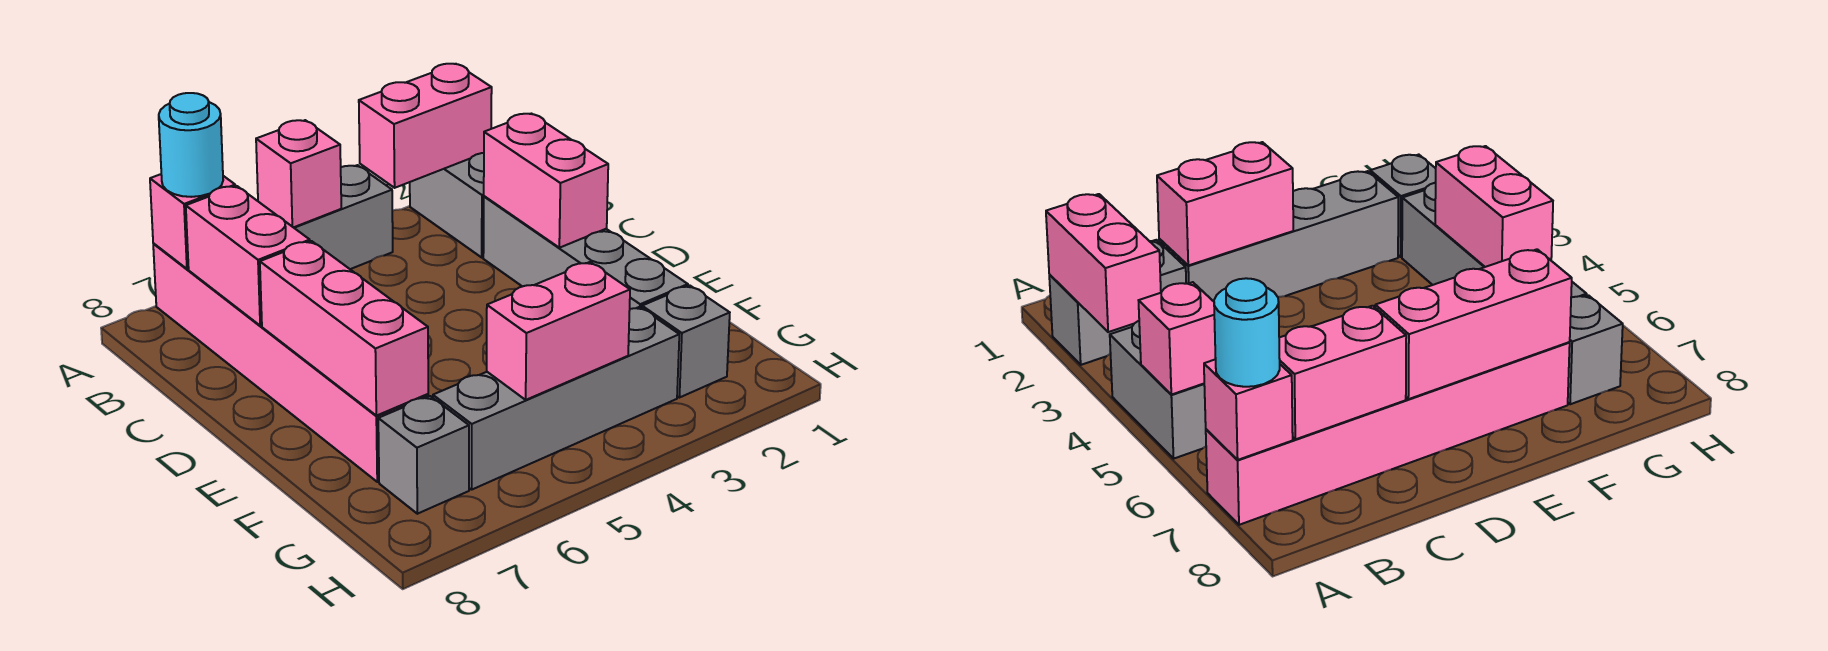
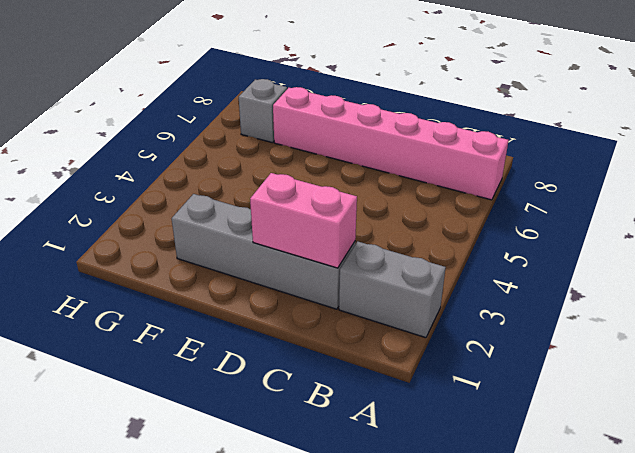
none -> grey brick A4:A5 level 1
none -> grey brick G2 level 1
none -> grey brick G3:G6 level 1

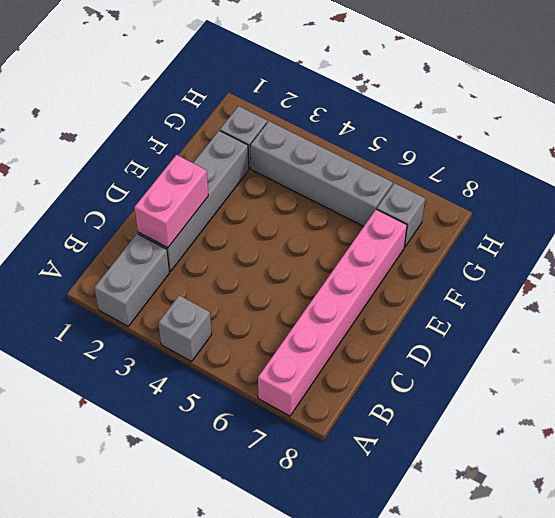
grey brick A4 level 1 -> grey brick A4:A5 level 1
none -> pink brick A2:A3 level 2
none -> pink brick A5 level 2
none -> pink brick A7 level 2

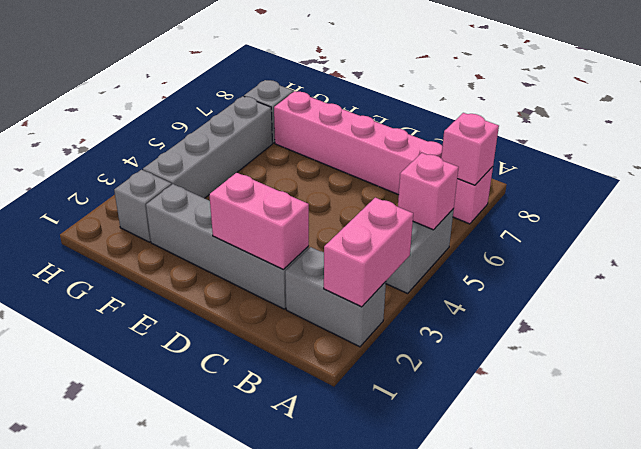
none -> pink brick B7:C7 level 2
none -> pink brick D7:F7 level 2
none -> pink brick G4:G5 level 2

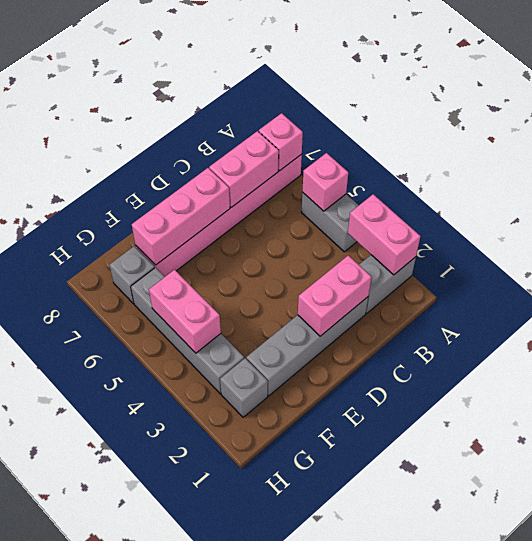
none -> cyan round brick A7 level 3

